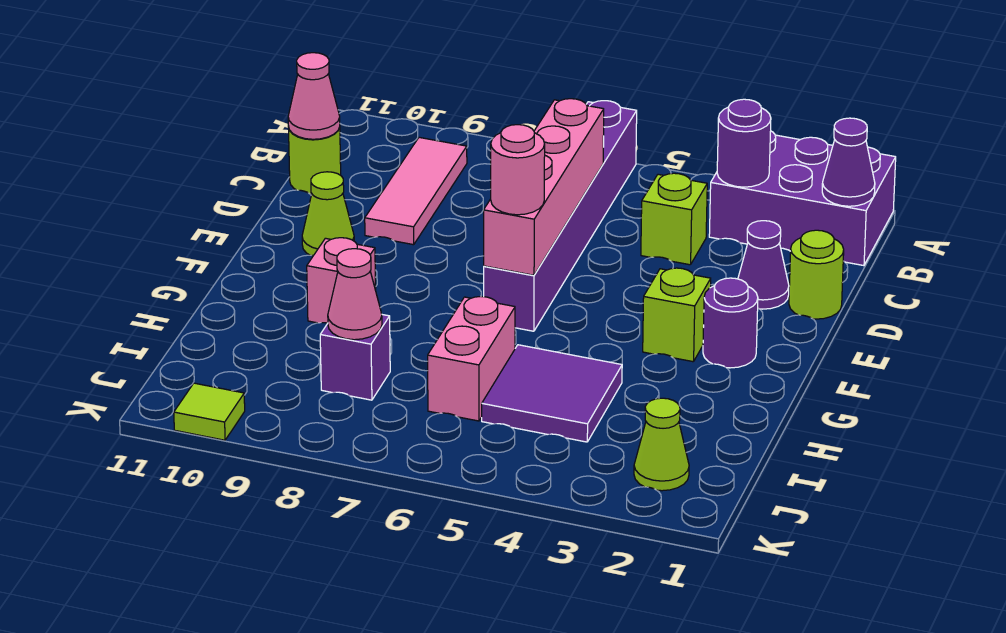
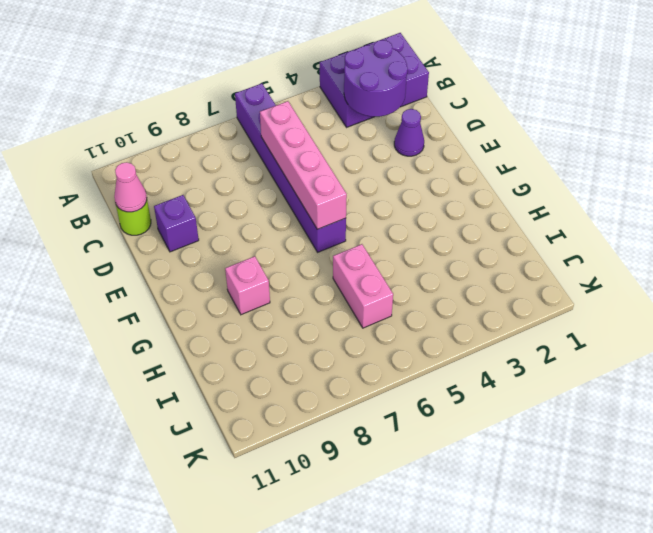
purple round brick B2:C3 level 2 -> purple round brick B3 level 2
purple brick D10 level 1 -> purple brick I8 level 1
none -> pink tile B9:D9 level 1
none -> lime brick C4 level 1
none -> lime round brick D1 level 1

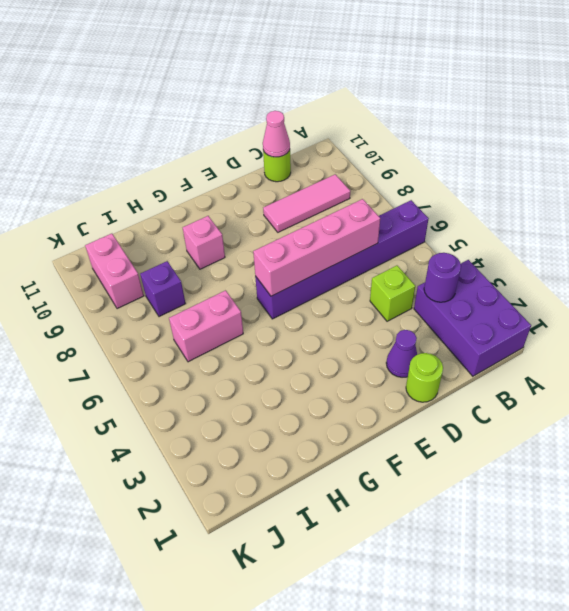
pink brick J9:J10 level 1 -> none
none -> lime cone E10 level 1
none -> purple round brick F2 level 1
none -> lime brick F3 level 1

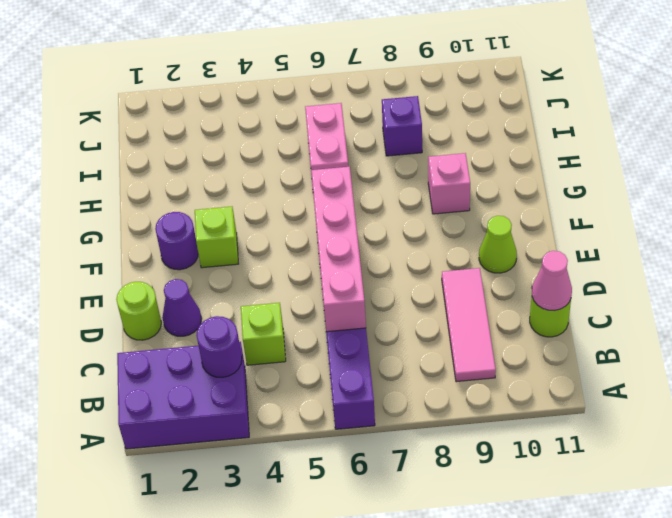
none -> purple tile H4:I5 level 1
none -> lime cone J2 level 1
none -> lime tile K10 level 1

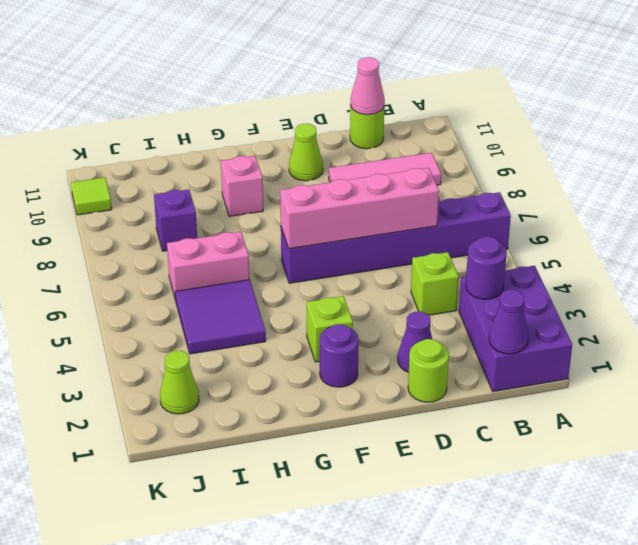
none -> pink cone I8 level 2
none -> pink round brick F6 level 3

